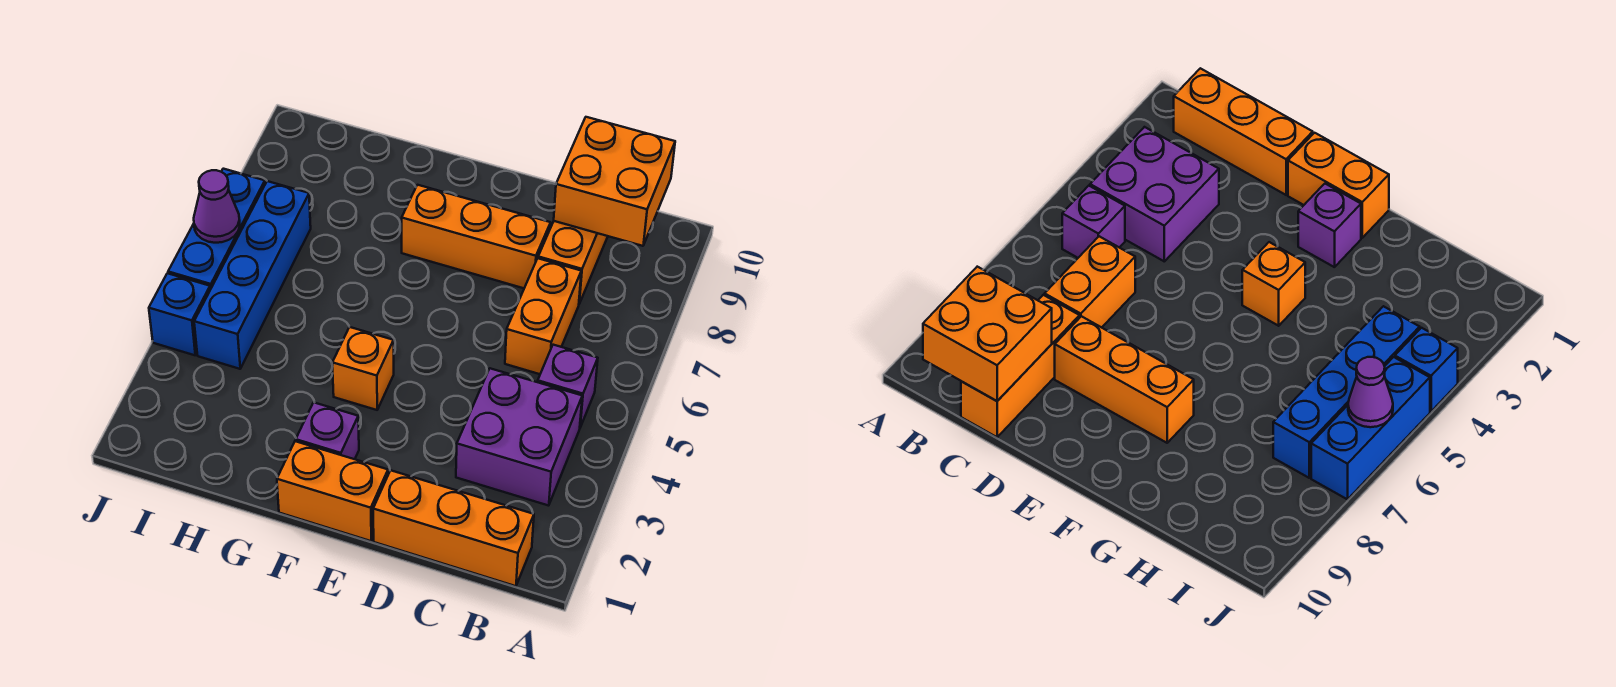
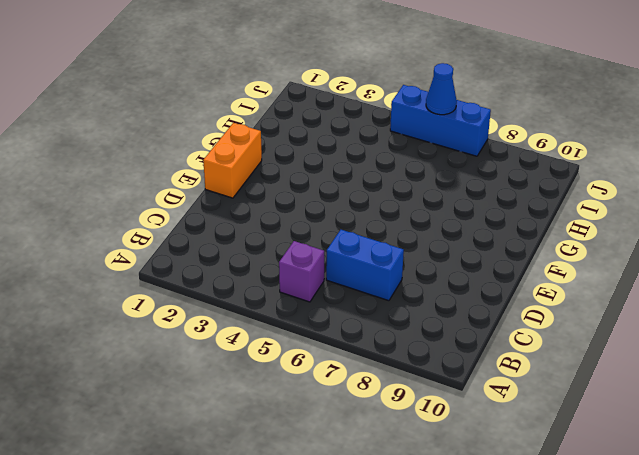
blue brick C6:C7 level 1 -> orange brick C6:C7 level 1
blue cone J6 level 2 -> purple cone J6 level 2
none -> orange brick B1:D1 level 1
none -> purple brick B3:C4 level 1
none -> orange brick C8:C10 level 1

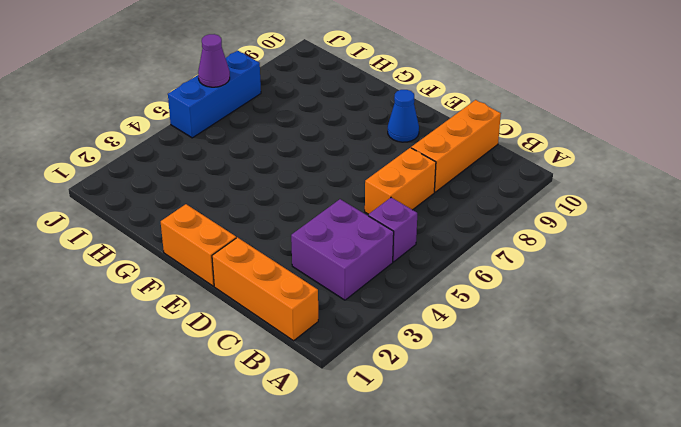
blue cone E9 level 1 -> none
none -> orange brick D8:F8 level 1
none -> purple brick F2 level 1
none -> orange brick F4 level 1

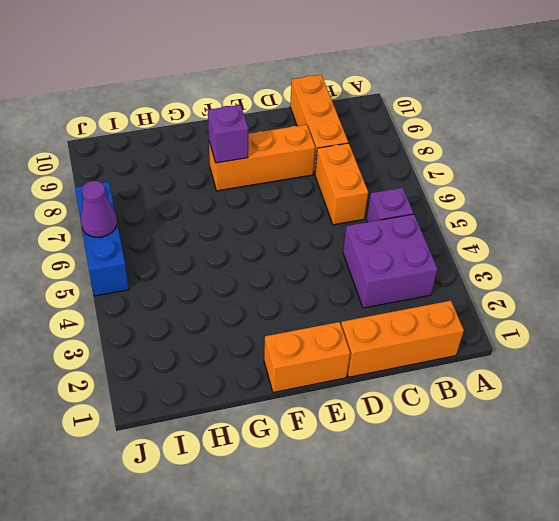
purple brick F8 level 2 -> purple brick F2 level 1
none -> orange brick F4 level 1
none -> blue brick I4:I7 level 1
none -> blue brick J4 level 1

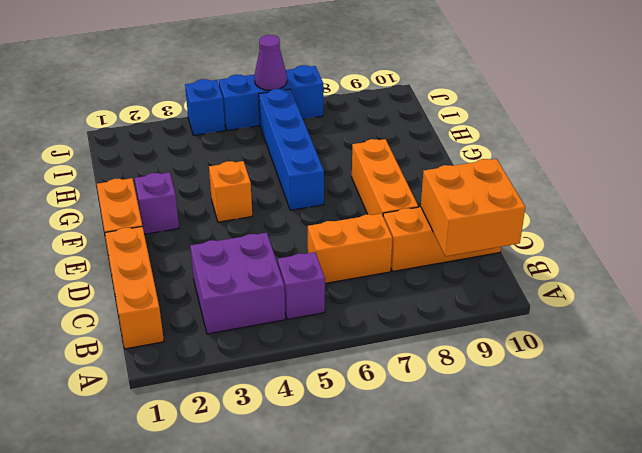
blue brick F6:I6 level 1 -> blue brick I4:I7 level 1

